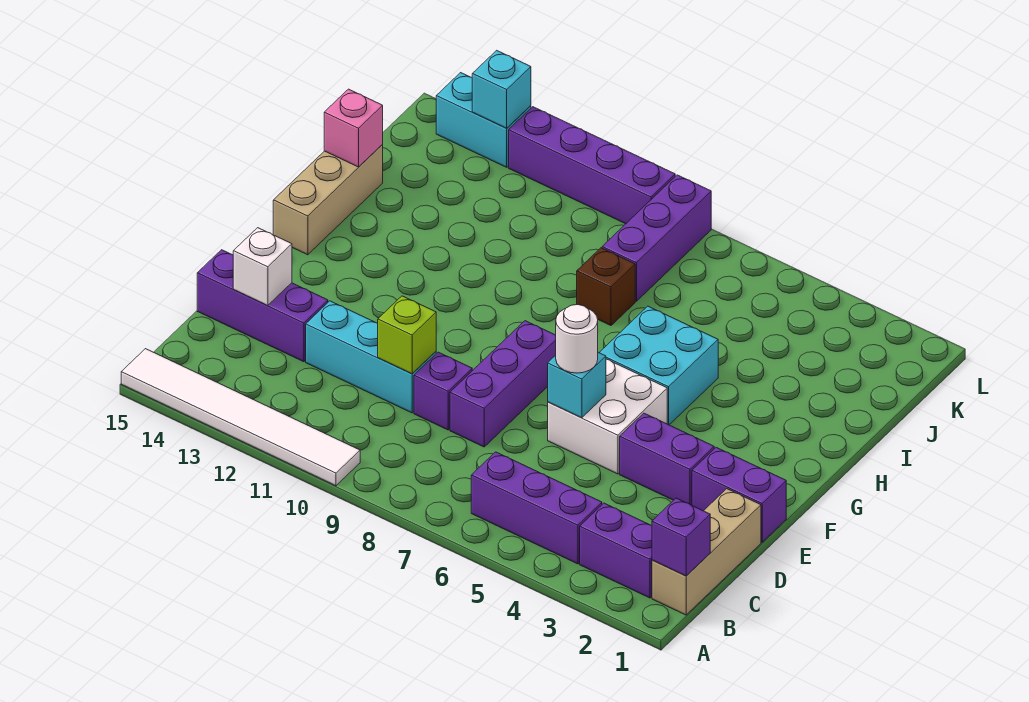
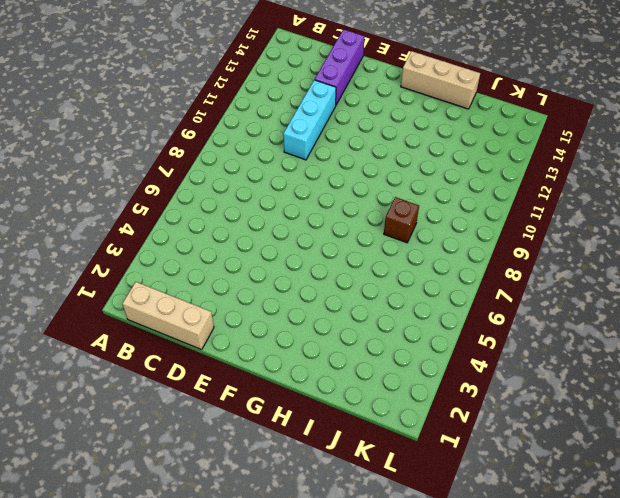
none -> white tile A10:A15 level 1
none -> purple brick B2:B3 level 1
none -> purple brick B4:B6 level 1

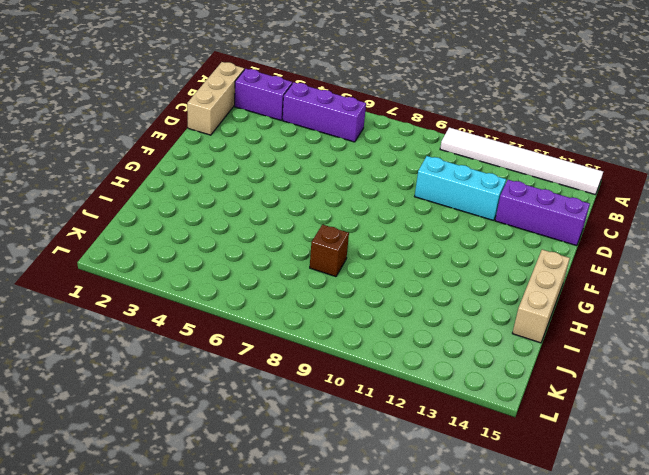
none -> purple brick D8:F8 level 1
none -> purple brick D9 level 1
none -> purple brick E1:E2 level 1

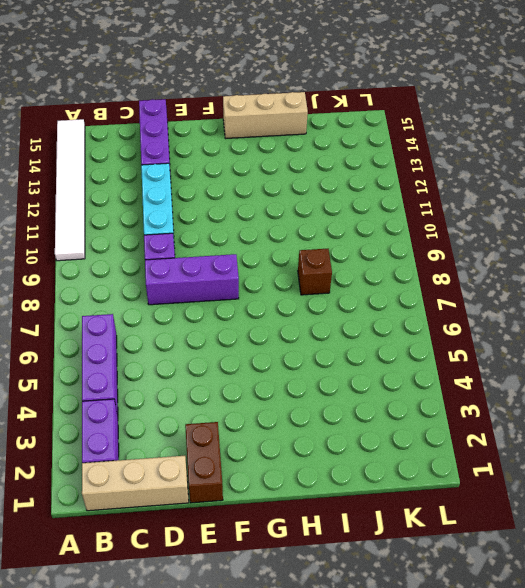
brown brick E1:E2 level 1 -> purple brick E1:E2 level 1
none -> purple brick E3:E4 level 1
none -> white brick E5:F6 level 1
none -> cyan brick G5:H6 level 1

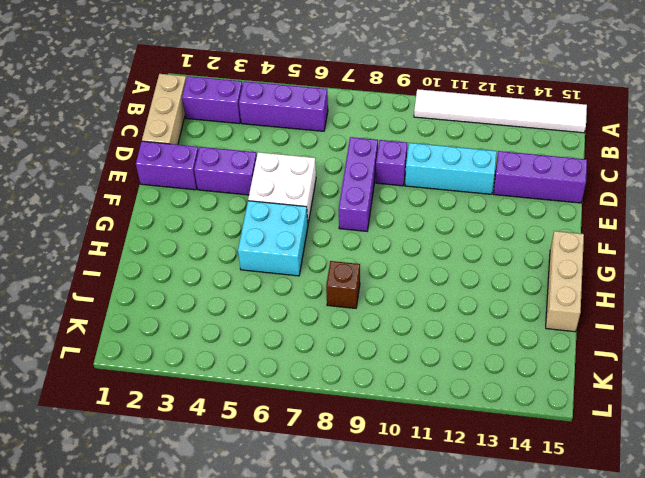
none -> purple brick J8:L8 level 1
none -> purple brick L9:L12 level 1
none -> cyan brick L13:L14 level 1

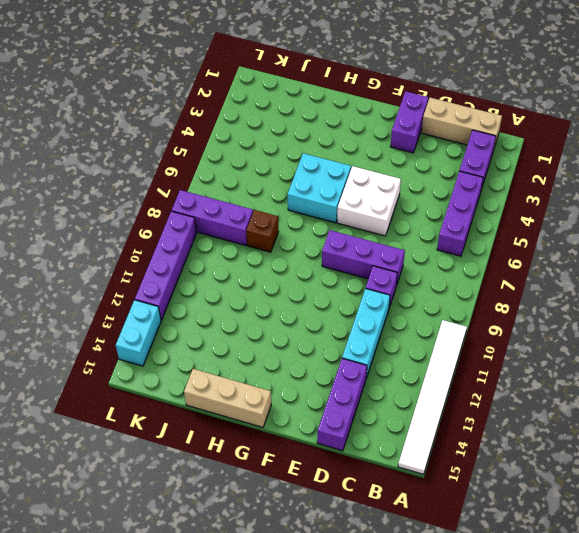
none -> purple brick E3:E4 level 1
none -> purple brick B1 level 2
none -> lime brick D10 level 2

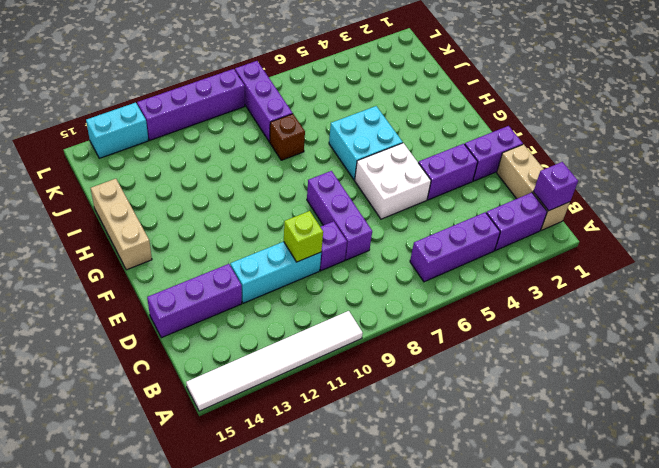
none -> white brick D14 level 2
none -> cyan brick E6 level 2
none -> pink brick I15 level 2

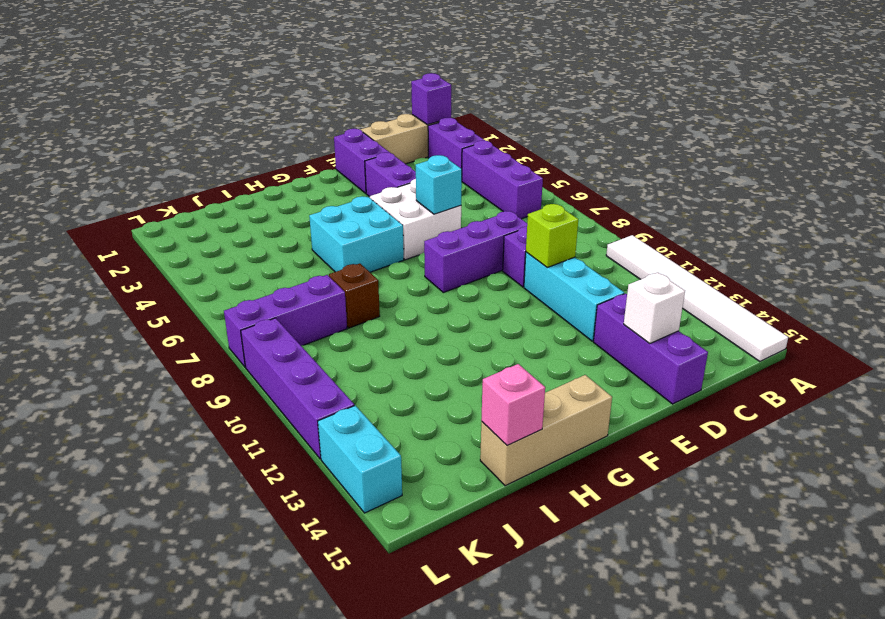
none -> cyan brick L13 level 2
none -> white round brick E6 level 3

